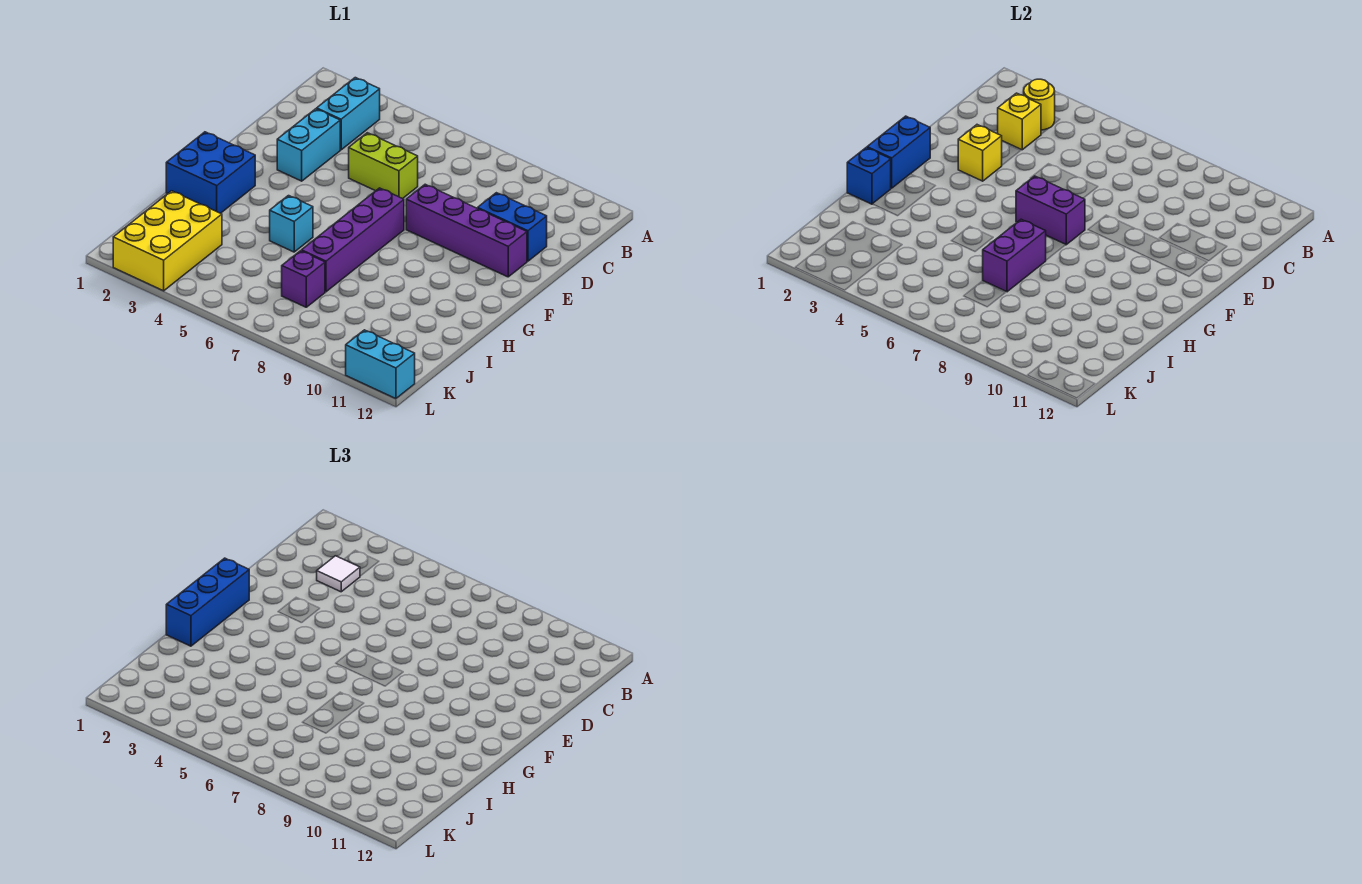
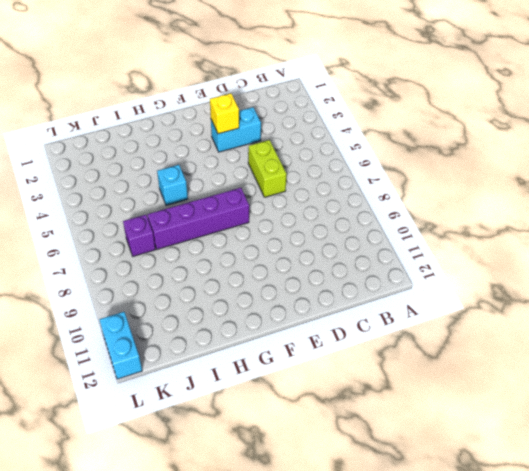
none -> cyan brick B3:C3 level 1
none -> blue brick D10:D11 level 1
none -> purple brick E8:E11 level 1

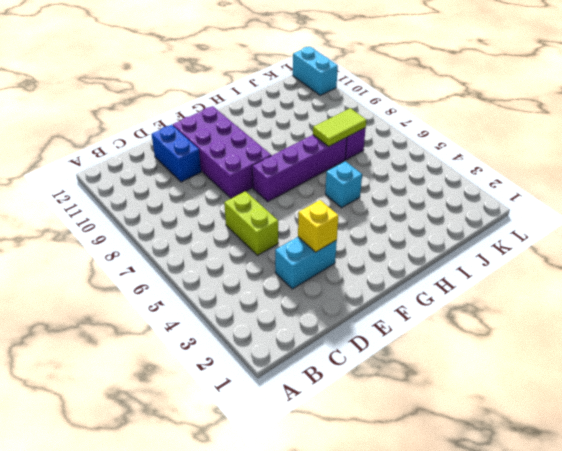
purple brick E8:F11 level 1 -> purple brick E8:E11 level 1
lime tile I7:J7 level 2 -> purple brick H7:I7 level 2
none -> cyan brick B3:C3 level 1
none -> blue brick G1:H2 level 1
none -> yellow brick J2:L3 level 1

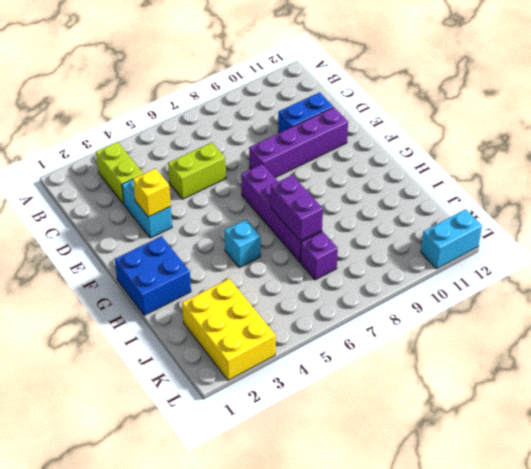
lime brick B3:C3 level 1 -> cyan brick B3:C3 level 1
none -> yellow round brick B3 level 2
none -> yellow brick C3 level 2
none -> blue brick F1:G1 level 2

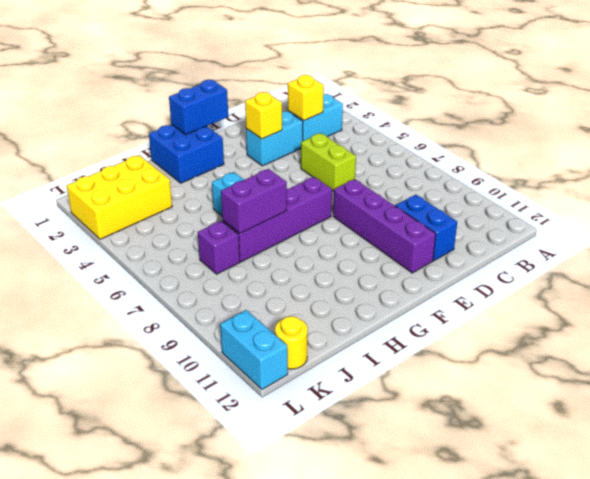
yellow round brick K12 level 1 -> yellow round brick B3 level 2
none -> purple brick F6:F7 level 2
none -> blue brick H1 level 2
none -> white tile C3 level 3

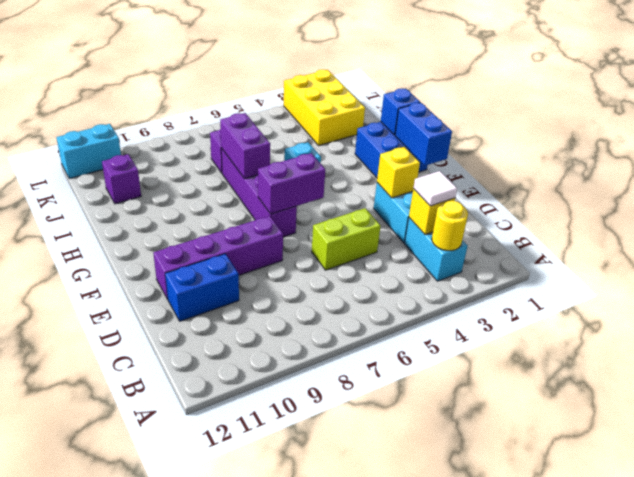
purple brick J11 level 1 -> none
none -> blue brick F1:H1 level 3

